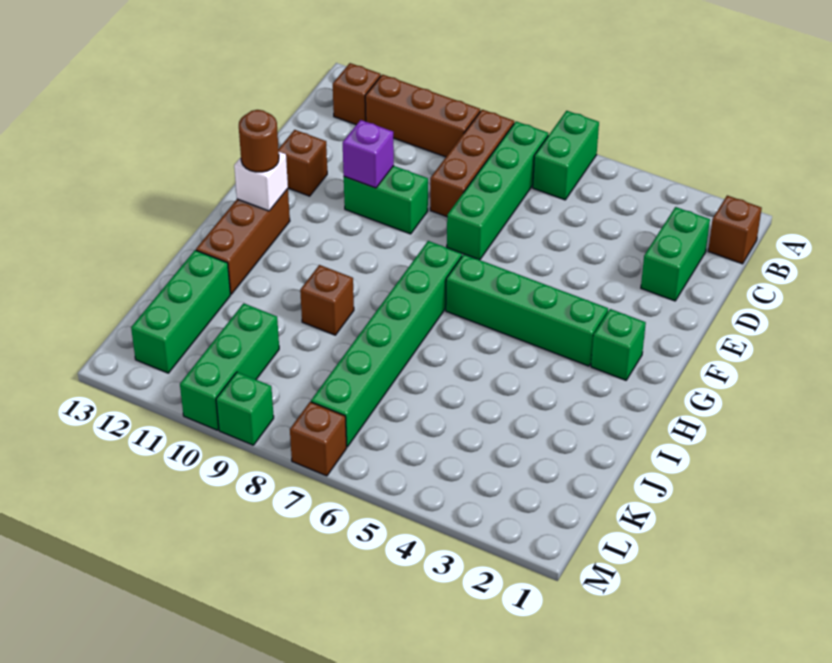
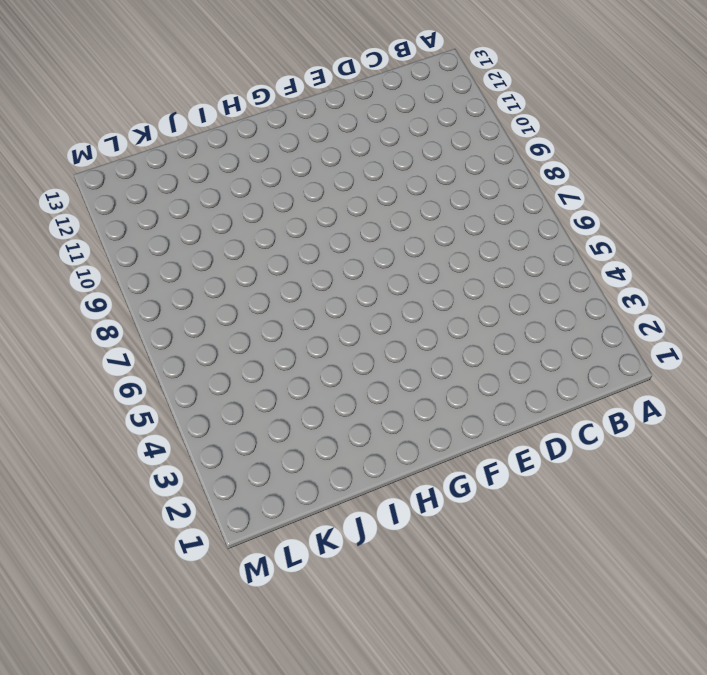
none -> green brick A6:B6 level 1
none -> brown brick B1 level 1
none -> green brick B7:E7 level 1

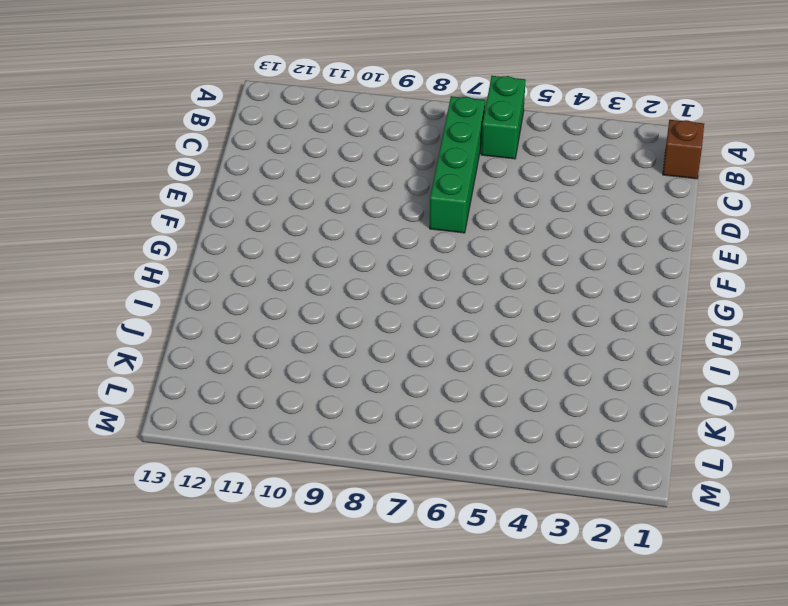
none -> brown brick B8:D8 level 1
none -> brown brick B9:B11 level 1
none -> brown brick B12 level 1

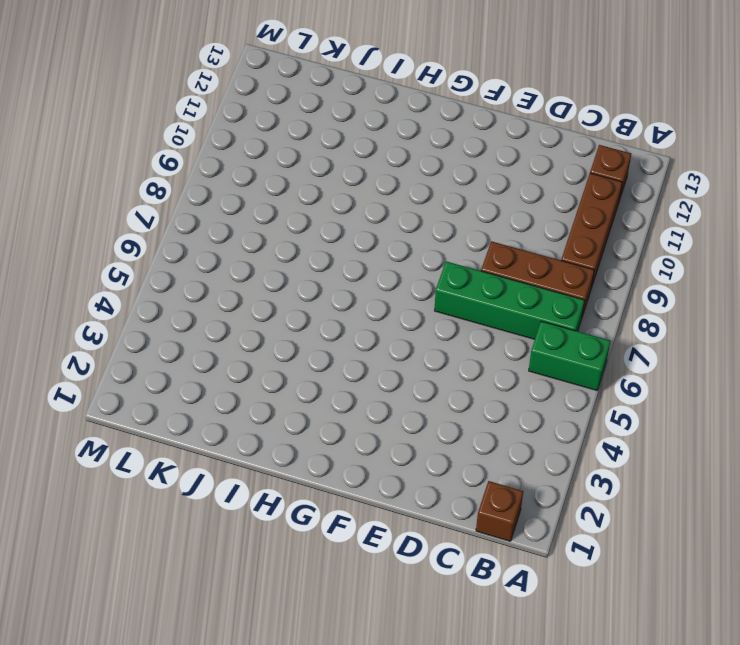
none -> green brick C2:D2 level 1
none -> green brick E9:E10 level 1
none -> brown brick E12 level 1

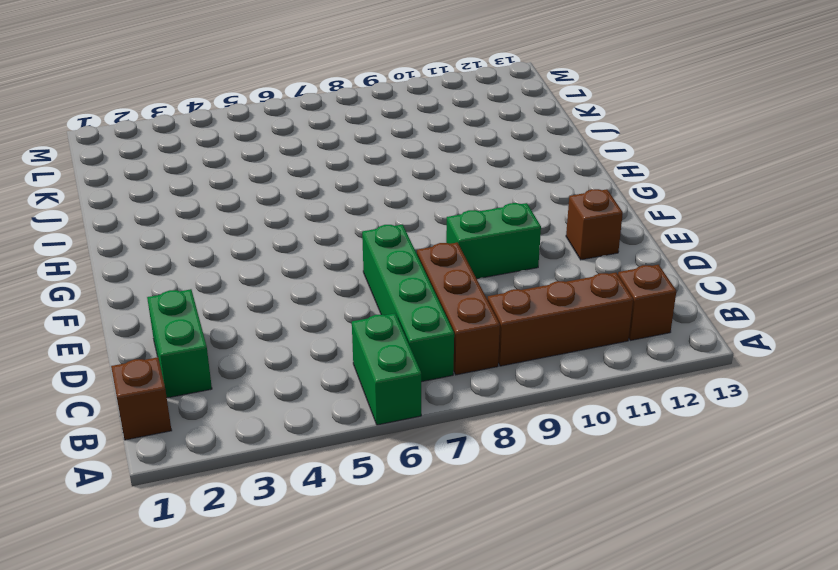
none -> green brick G2 level 1
none -> green brick G3:G6 level 1
none -> green brick G7:L7 level 1

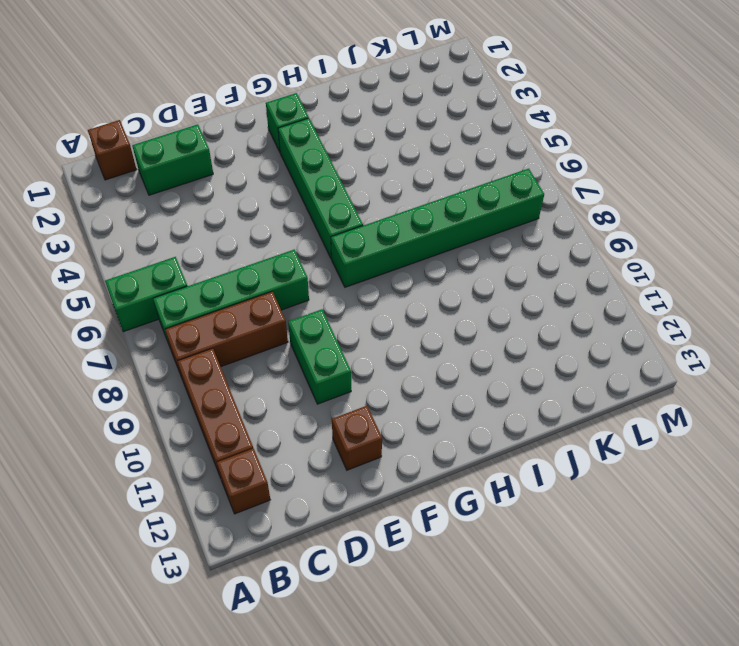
none -> brown brick G12:I12 level 1
none -> brown brick I9 level 1
none -> green brick J12:L12 level 1

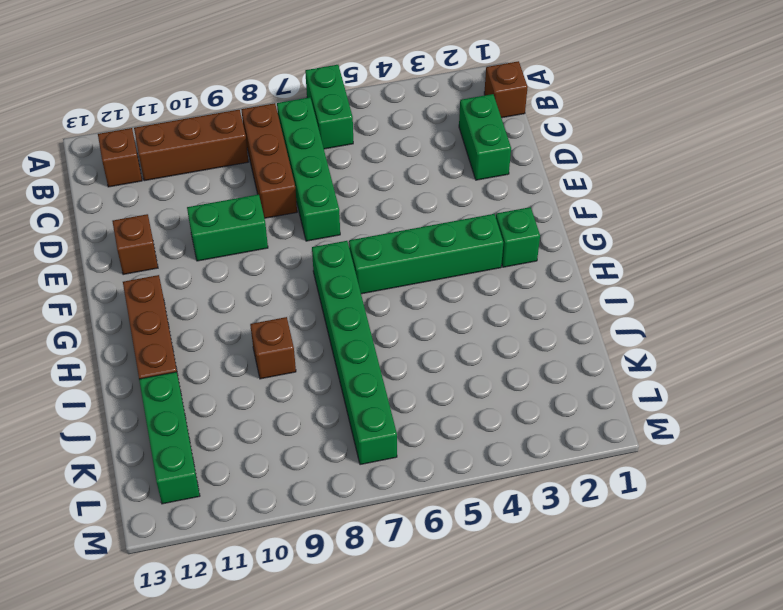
none -> green brick K10:M10 level 1
none -> brown brick M7 level 1
none -> green brick M9 level 1

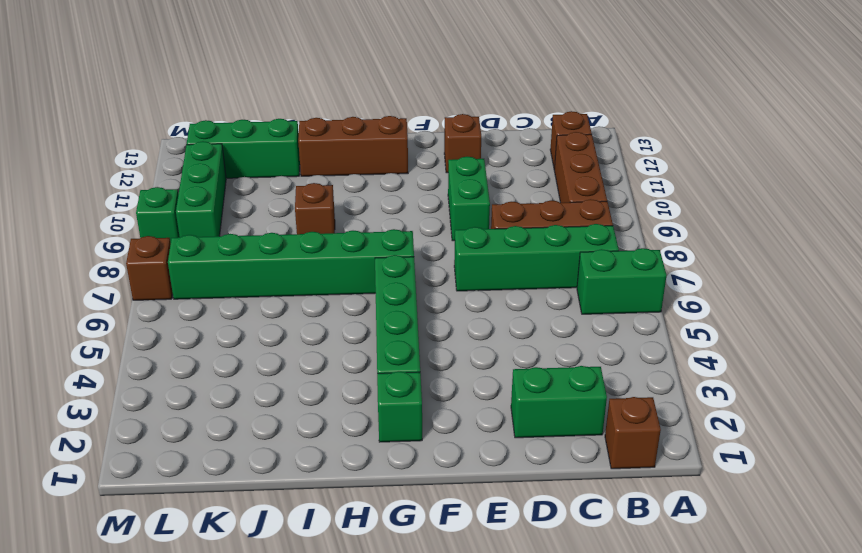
green brick L9:L11 level 1 -> green brick K10:M10 level 1
none -> purple brick E10 level 2
none -> white brick G12 level 2
none -> brown round brick G12 level 3

